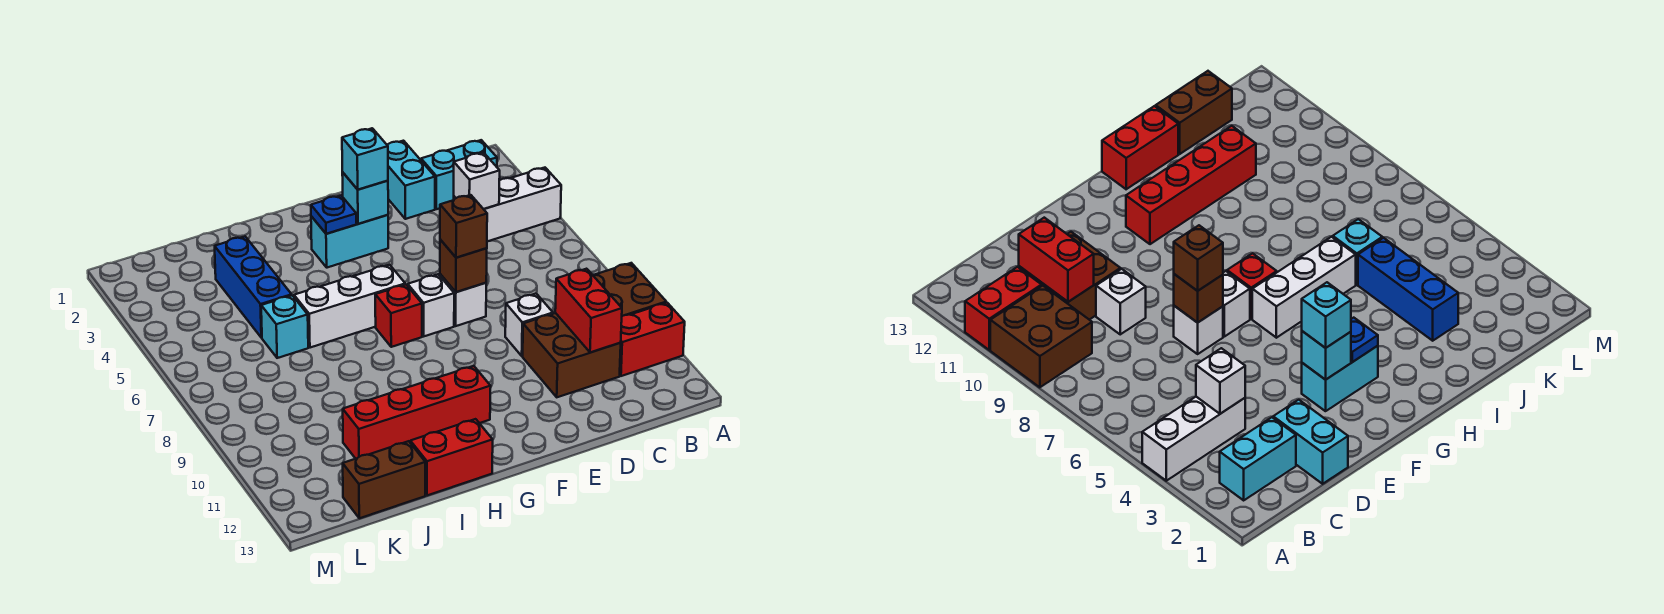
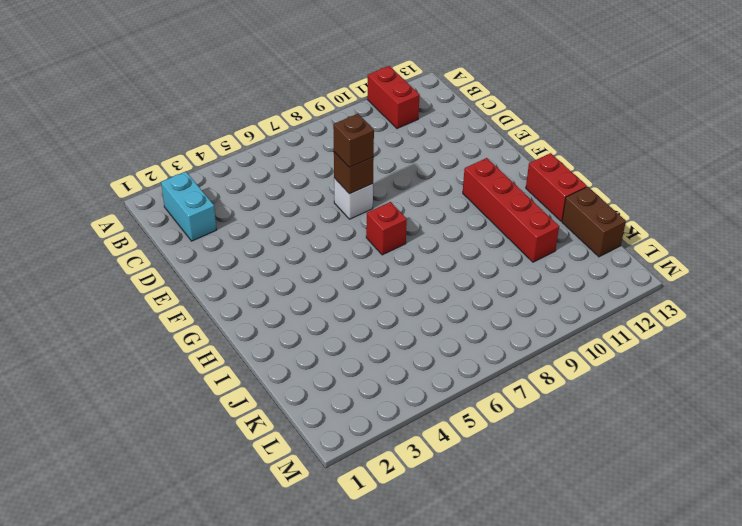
none -> white brick A4:C4 level 1
none -> brown brick A9:B10 level 1
none -> brown brick C10:D11 level 1

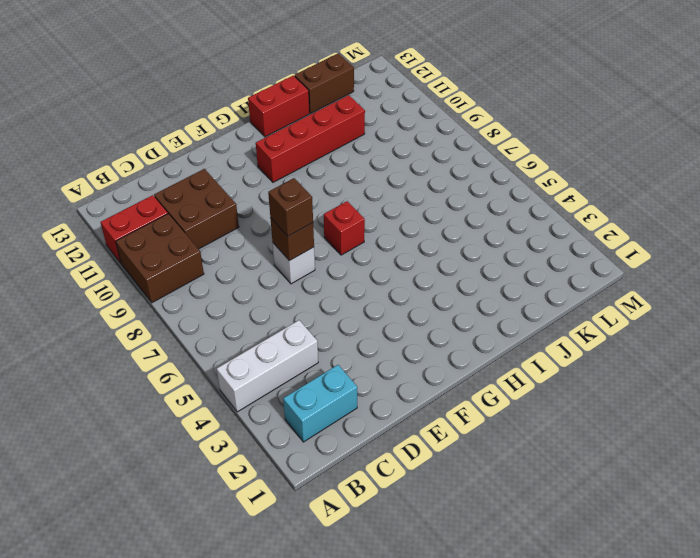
none -> cyan brick D1:D2 level 1
none -> white brick D9 level 1
none -> cyan brick F3:G3 level 1

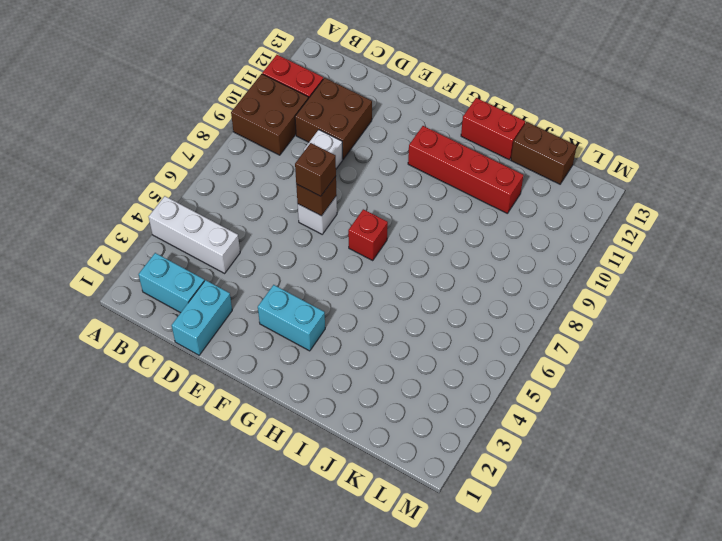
none -> white brick F7 level 1
none -> white brick G6:I6 level 1
none -> blue brick J3:J5 level 1

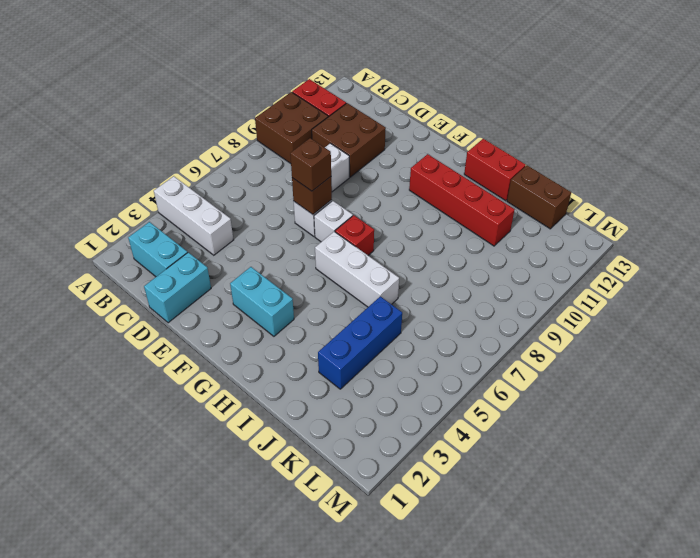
none -> cyan brick J6 level 1
none -> white brick C4 level 2
none -> red brick C10:C11 level 2

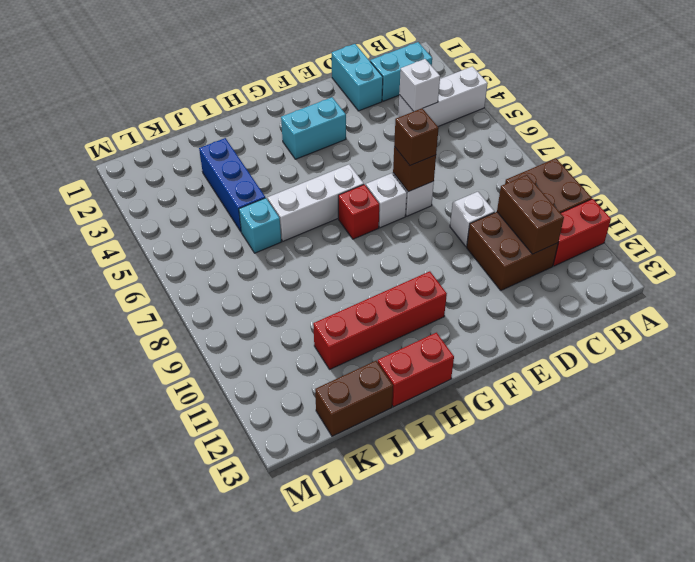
brown brick C10:C11 level 2 -> red brick C10:C11 level 2
none -> cyan brick F3 level 2
none -> blue plate G3 level 2
none -> cyan brick F3 level 3

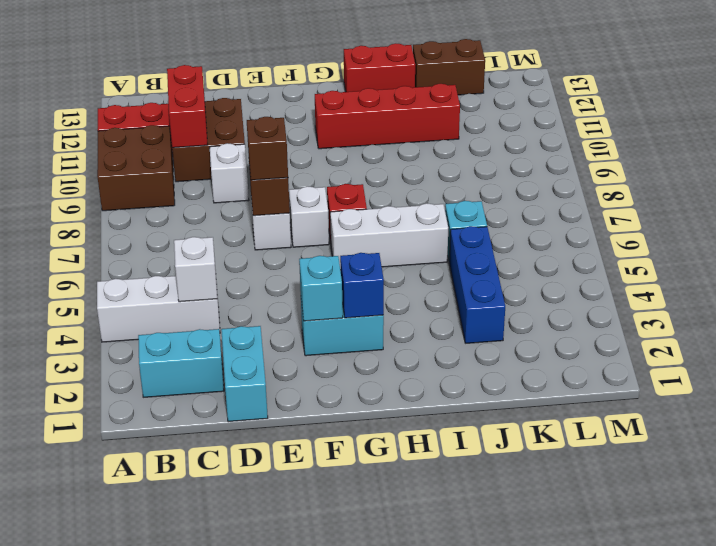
blue brick G3 level 2 -> blue plate G3 level 2
none -> cyan brick F3 level 3

